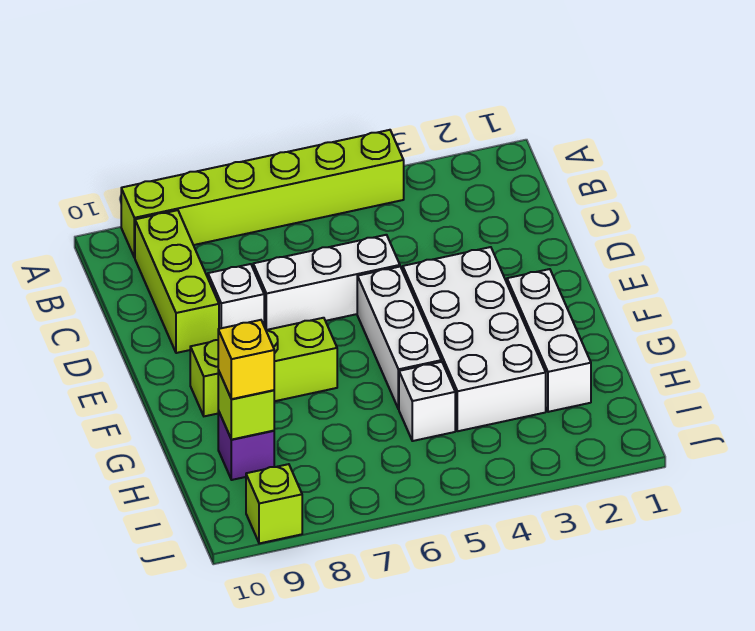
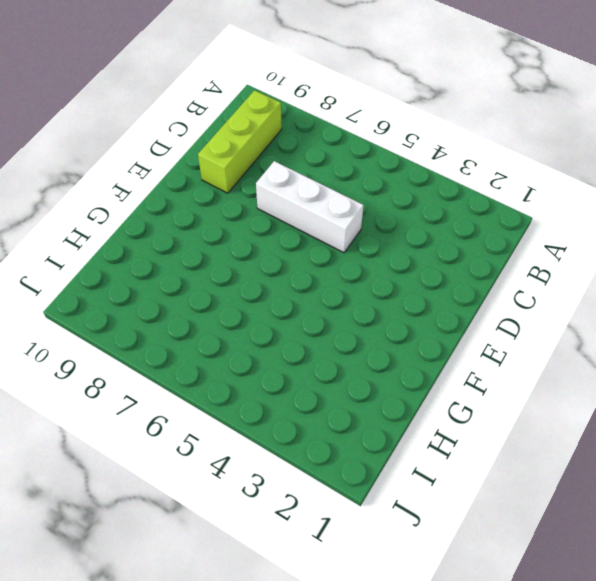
none -> lime brick A4:A9 level 1
none -> white brick D8 level 1
none -> white brick E3:H4 level 1

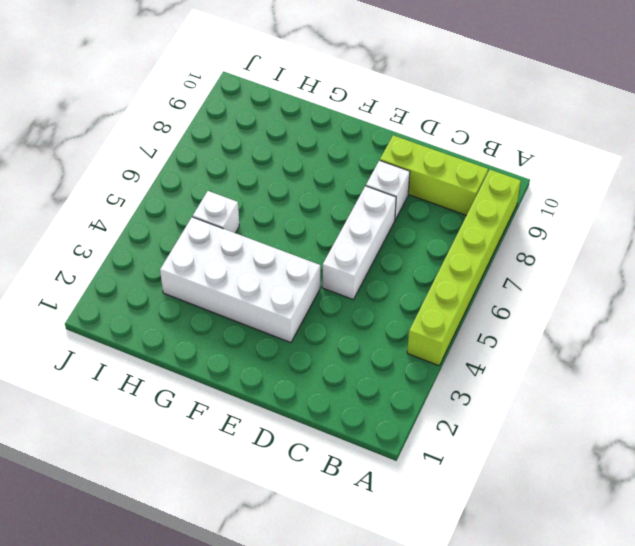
none -> white brick E5:G5 level 1
none -> white brick F2:H2 level 1
none -> lime brick F7:F9 level 1

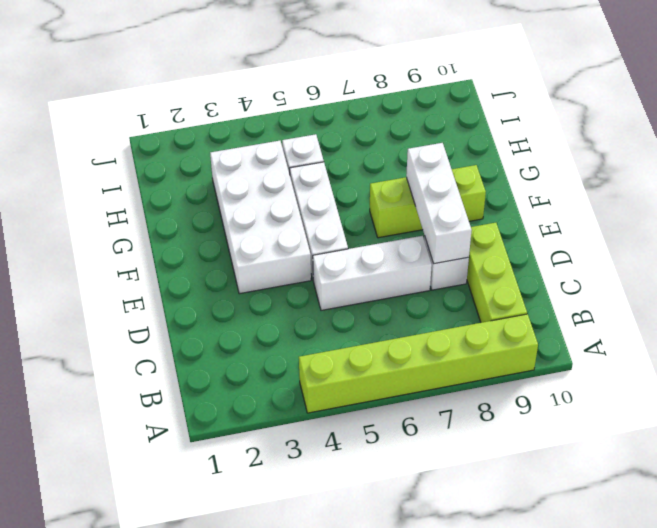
white brick D8:F8 level 2 -> white brick F2:H2 level 1
none -> purple brick H9 level 1
none -> lime brick J9 level 1
none -> lime brick H9 level 2

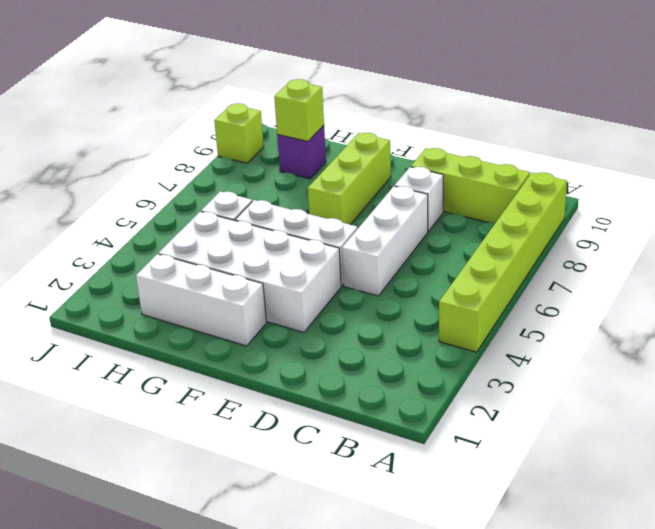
none -> yellow brick H9 level 3

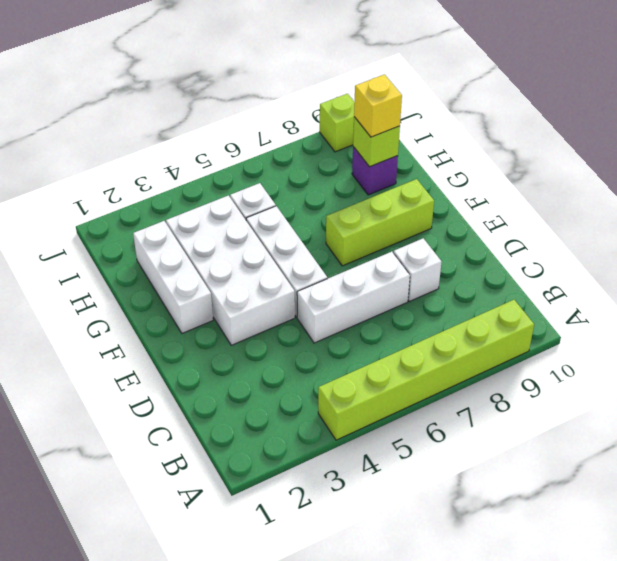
none -> lime brick B9:D9 level 1

